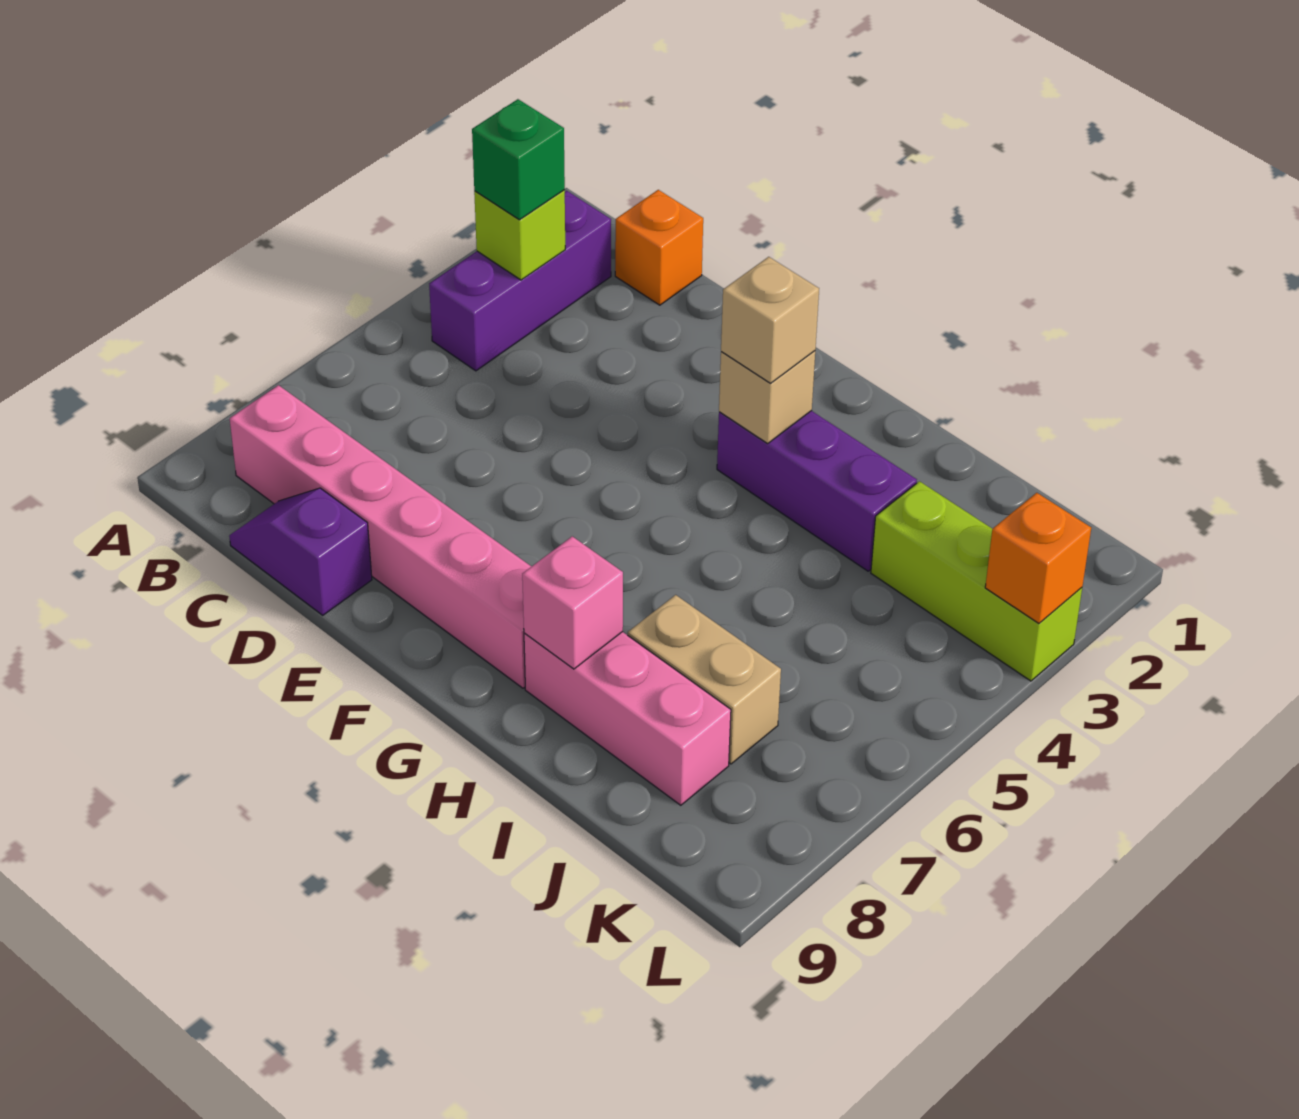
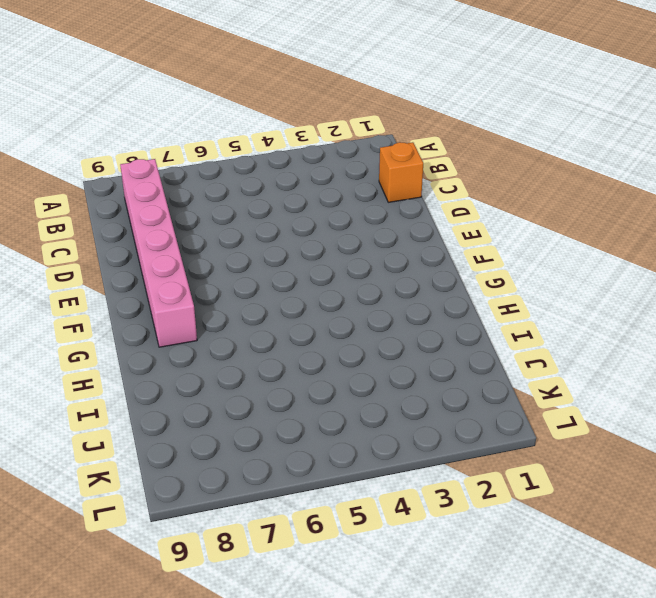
none -> purple brick B2:B4 level 1
none -> purple slope C9:D9 level 1 top D
none -> purple brick G3:I3 level 1

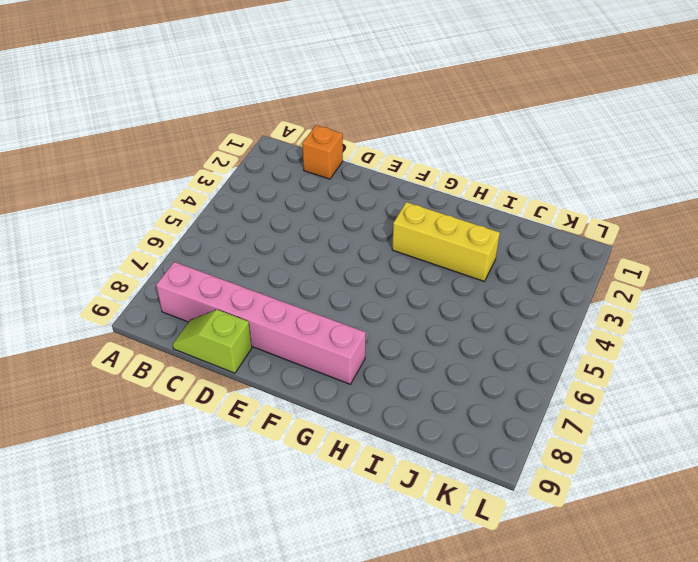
lime slope C9:D9 level 1 top D -> purple slope C9:D9 level 1 top D
yellow brick G3:I3 level 1 -> purple brick G3:I3 level 1
none -> purple brick B2:B4 level 1
none -> pink brick H8:J8 level 1
none -> tan brick I7:J7 level 1

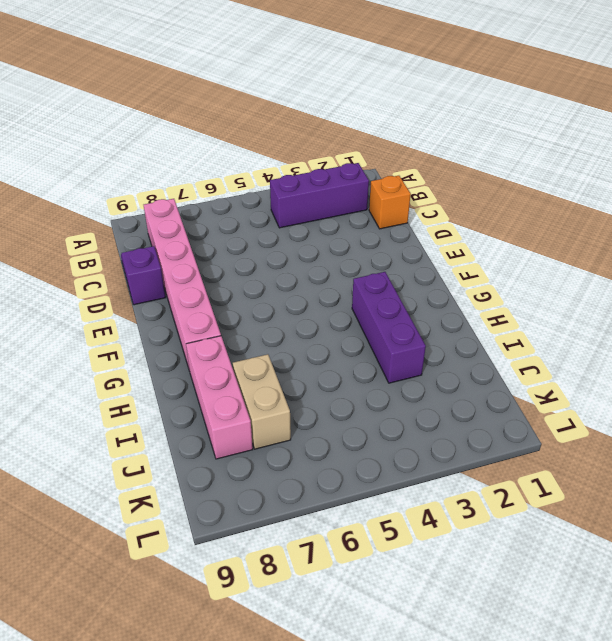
none -> lime brick J3:L3 level 1
none -> lime brick B3 level 2
none -> tan brick G3 level 2

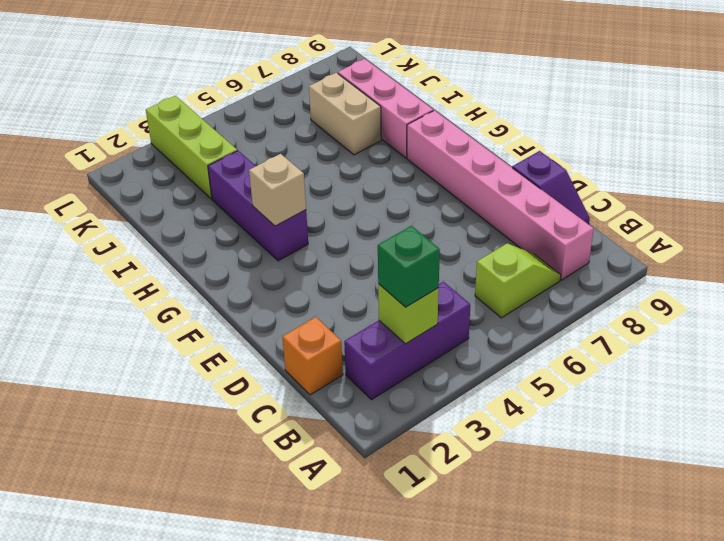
lime slope B6:B7 level 1 top 6 -> none
none -> pink brick H8 level 2
none -> orange brick L3 level 2
none -> tan brick G3 level 3

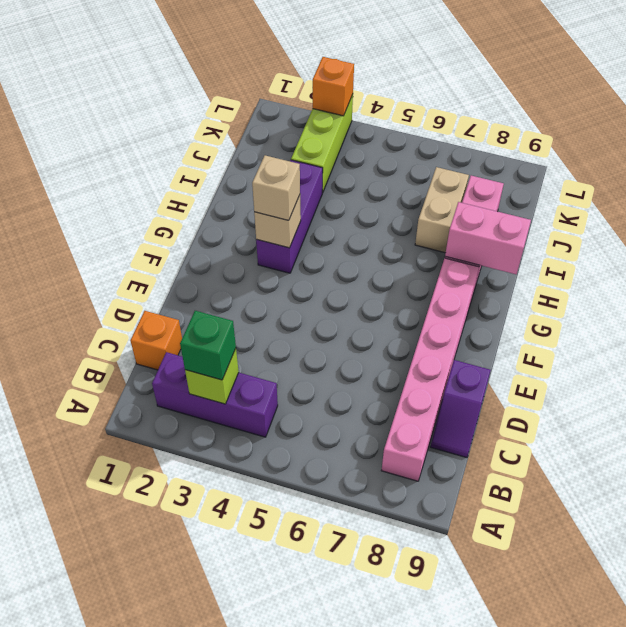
pink brick H8:H9 level 2 -> pink brick H8 level 2

